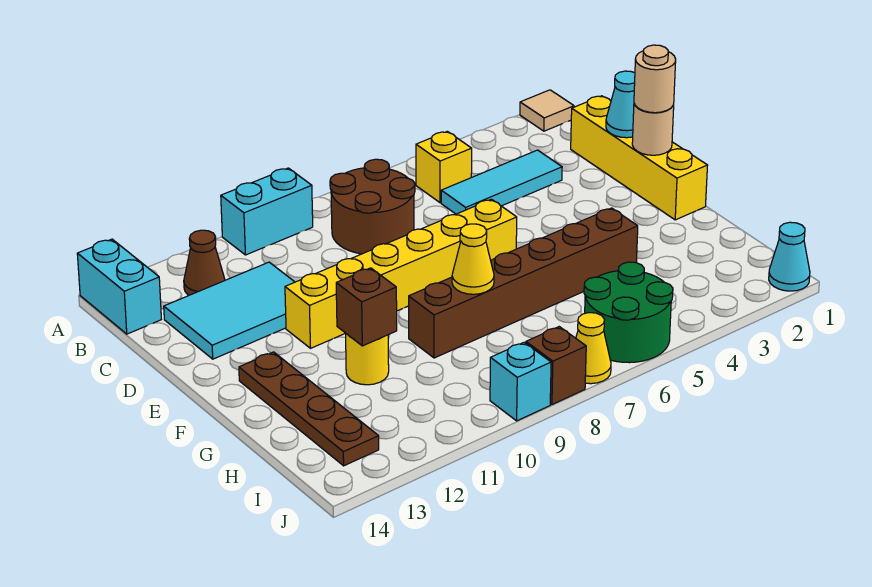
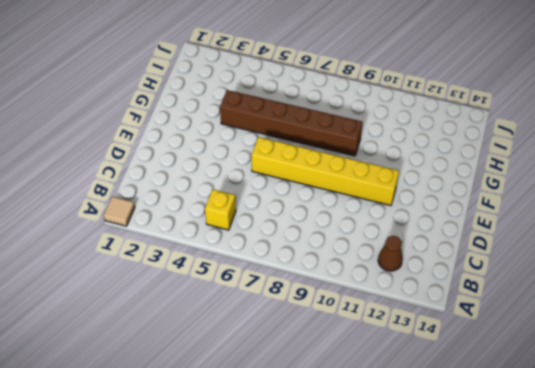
none -> cyan brick A9:A10 level 1
none -> cyan brick A14:B14 level 1
none -> brown round brick B7:C8 level 1

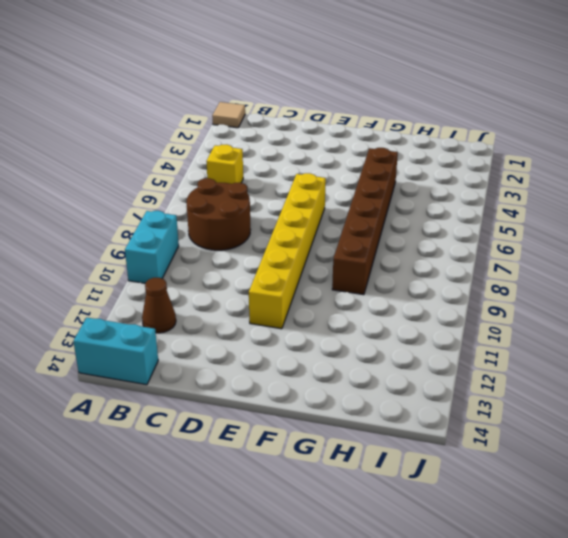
none -> yellow brick C1:F1 level 1
none -> cyan tile C3:C5 level 1
none -> cyan tile C11:D13 level 1

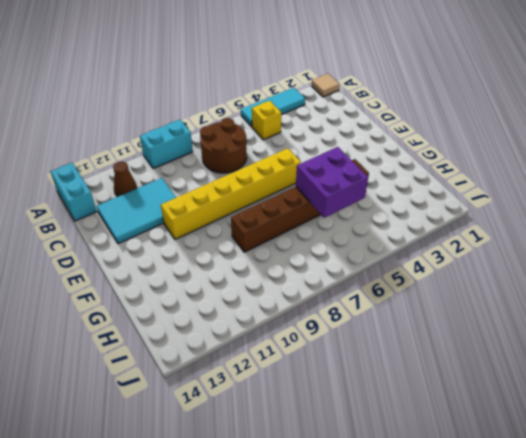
cyan tile A3:A5 level 1 -> cyan tile C3:C5 level 1
purple brick G5:H6 level 2 -> none
none -> yellow brick C1:F1 level 1
none -> brown plate F13:I13 level 1
none -> yellow round brick G11 level 1

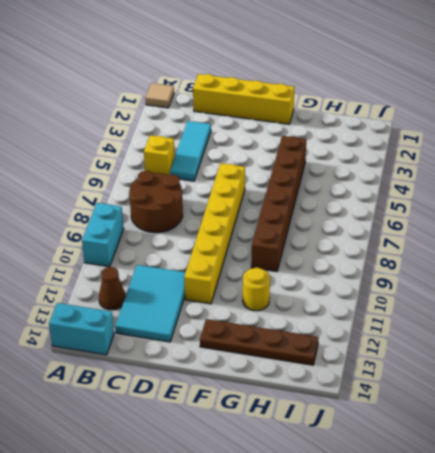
none -> green round brick I5:J6 level 1
none -> cyan cone J1 level 1
none -> yellow cone J7 level 1

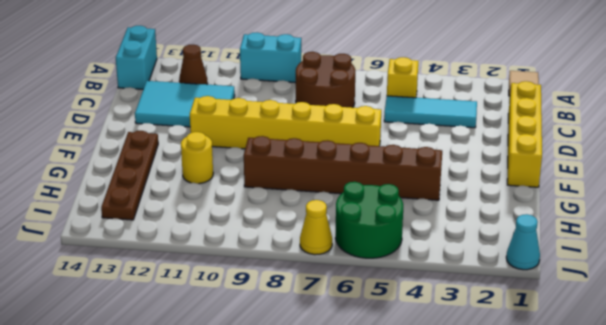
none -> brown brick J8 level 1
none -> cyan brick J9 level 1
none -> cyan cone D1 level 2

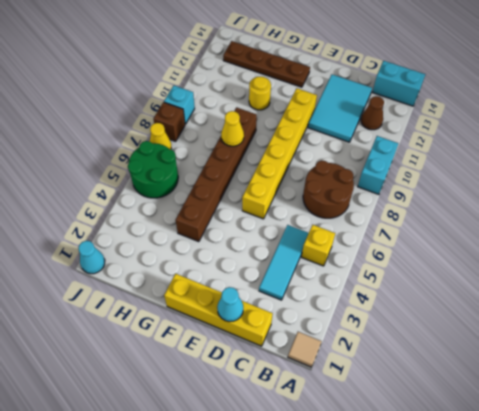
none -> tan round brick E1 level 2
none -> brown brick G11 level 2
none -> tan round brick E1 level 3

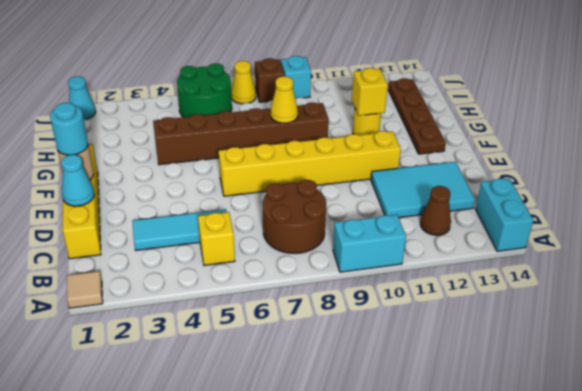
cyan round brick E1 level 3 -> tan round brick E1 level 3
yellow brick G11 level 2 -> brown brick G11 level 2

